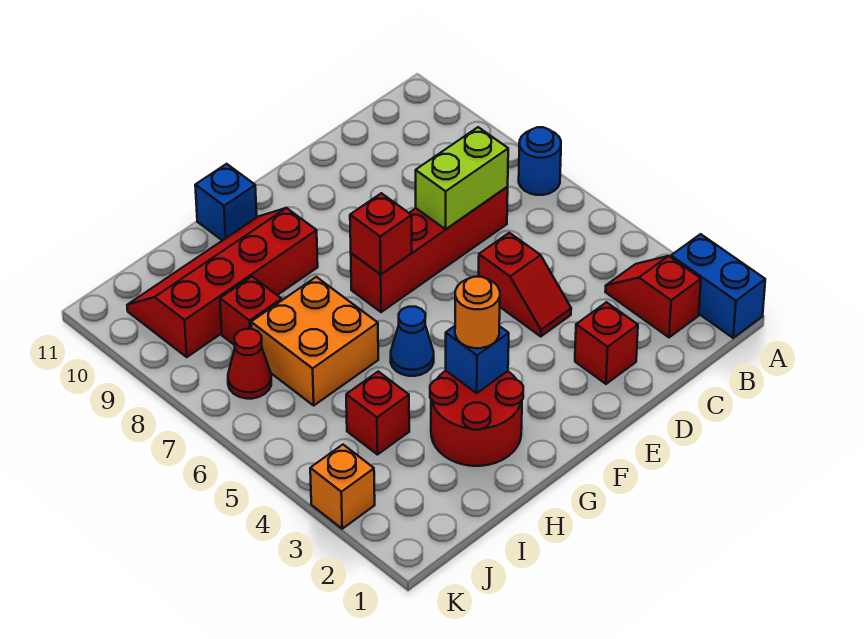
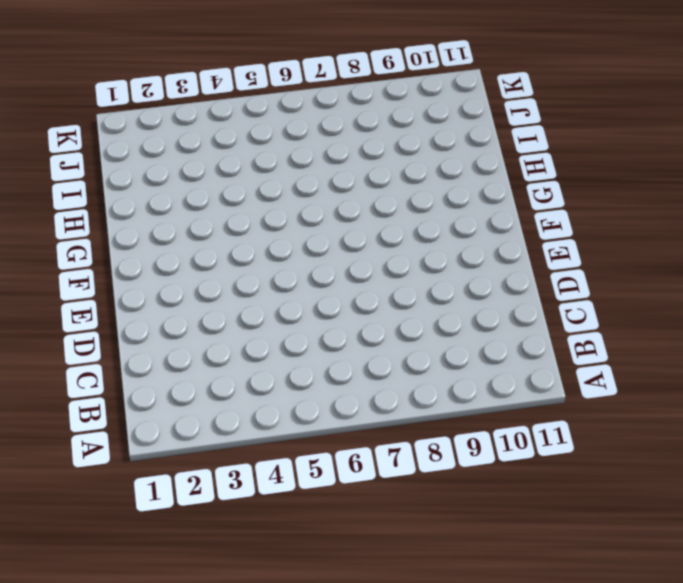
none -> blue brick A1:A2 level 1
none -> blue round brick A7 level 1
none -> red slope B2:B3 level 1 top 2

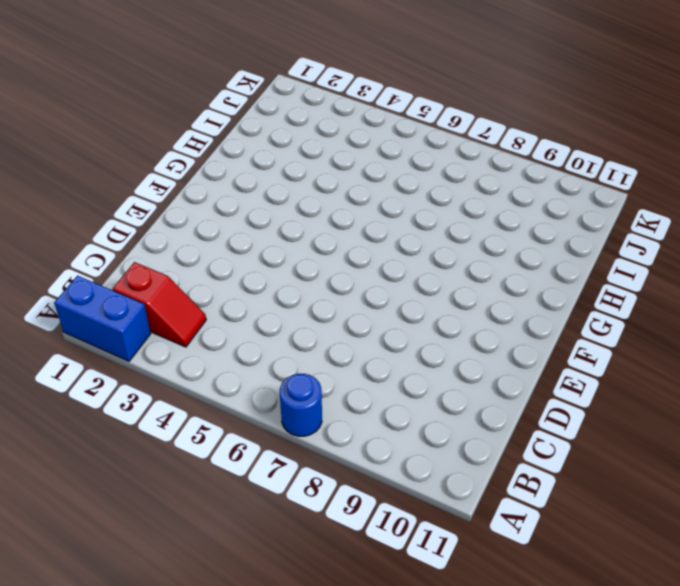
none -> red brick C7:F7 level 1
none -> red brick D2 level 1
none -> red slope D4:D5 level 1 top 5

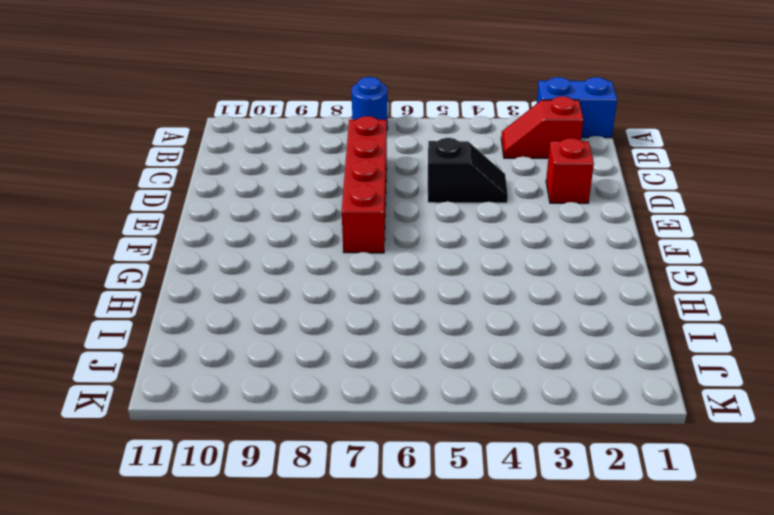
black slope D4:D5 level 1 top 5 -> red slope D4:D5 level 1 top 5
none -> red round brick G2:H3 level 1
none -> blue cone G5 level 1
none -> red slope G9:J10 level 1 top 9

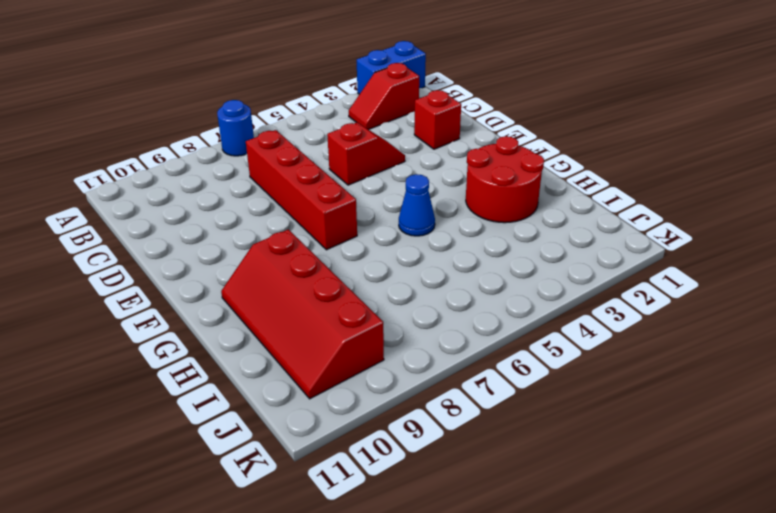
none -> blue brick G11 level 1
none -> orange brick H6:I7 level 1
none -> red brick I4 level 1

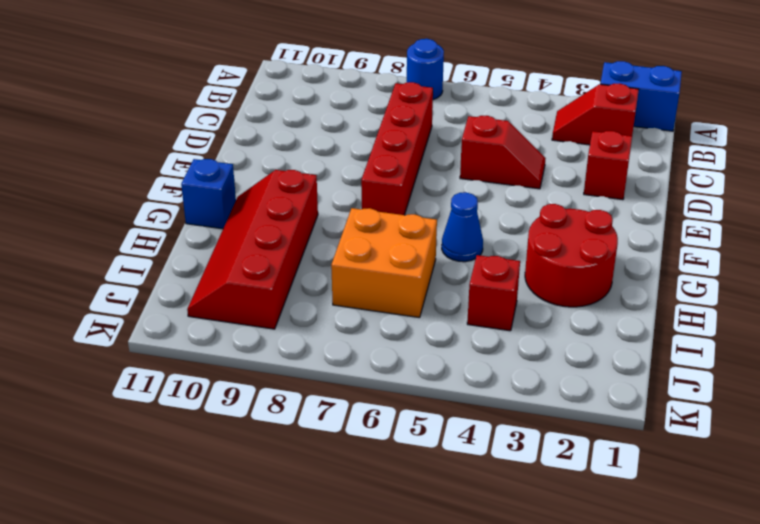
none -> red brick I8 level 1
none -> red cone J7 level 1
none -> orange brick K3 level 1

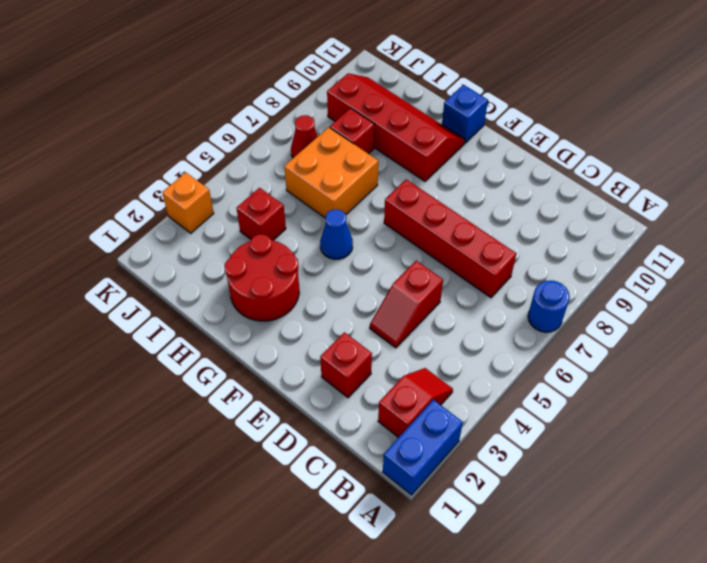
none -> lime brick C7:D7 level 2
none -> red brick F7 level 2
none -> blue brick G3 level 2

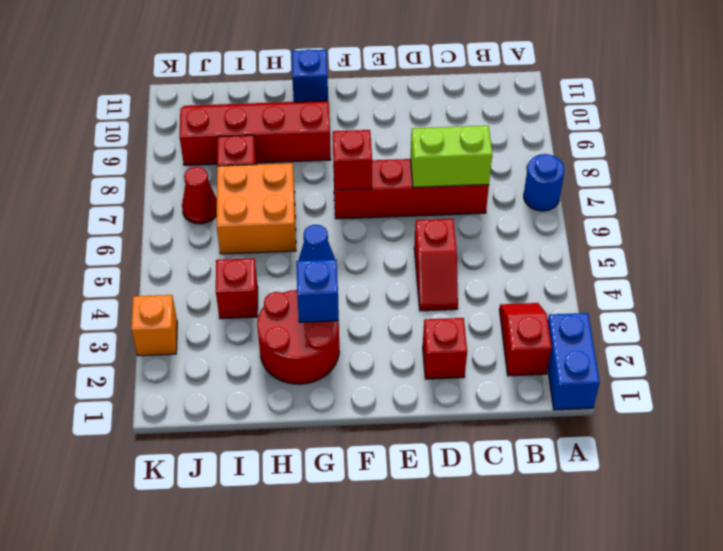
none -> orange round brick G3 level 3

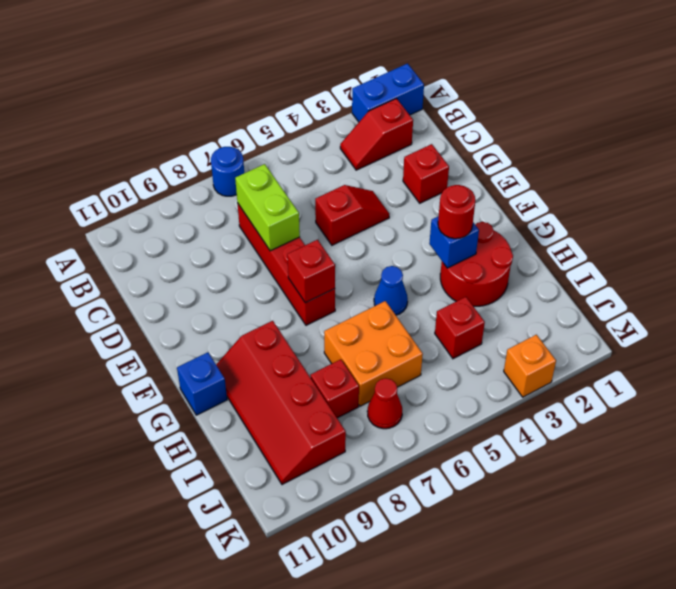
red round brick G3 level 3 -> orange round brick G3 level 3

